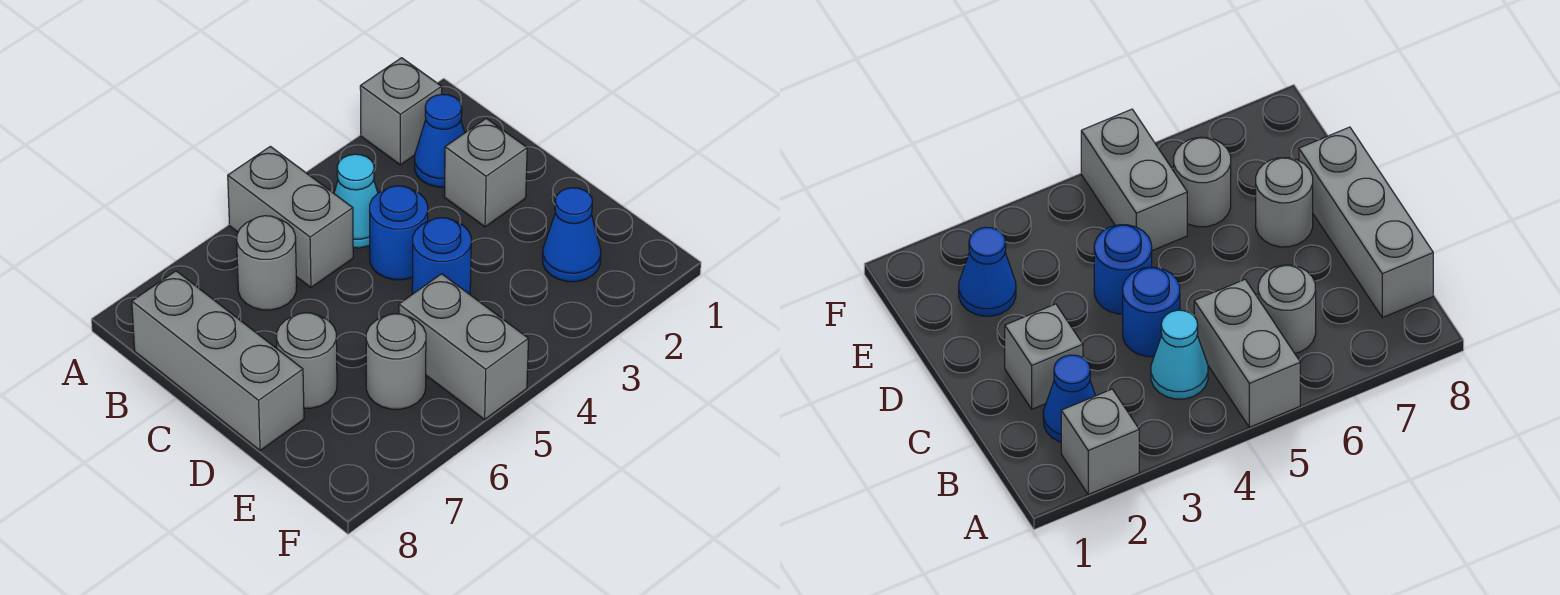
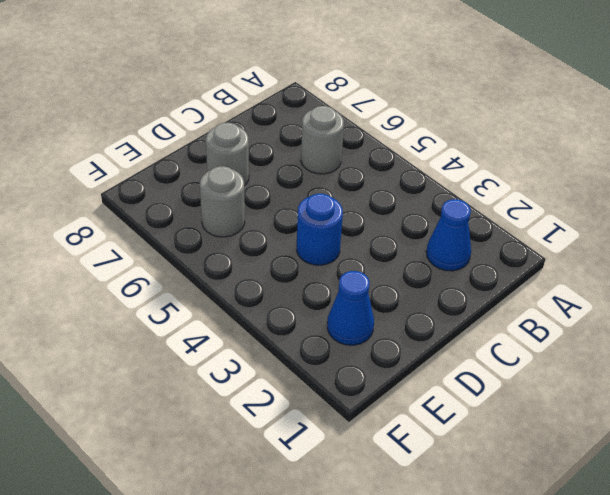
none -> grey brick A2 level 1
none -> grey brick A5:B5 level 1
none -> cyan cone B4 level 1

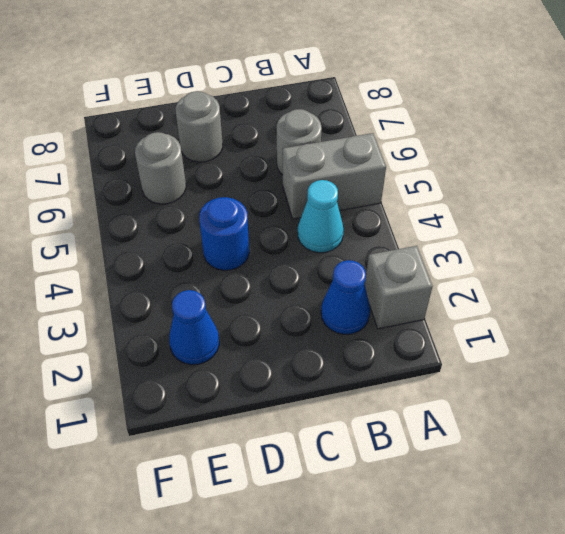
none -> grey brick B8:D8 level 1
none -> grey brick C2 level 1
none -> blue round brick C4 level 1

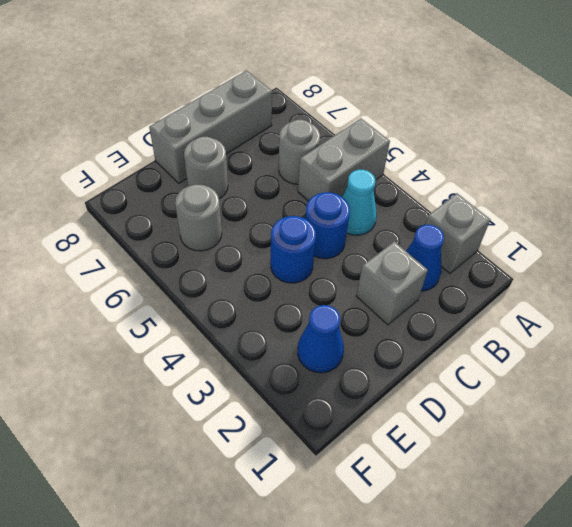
none -> grey brick E5:F5 level 1

